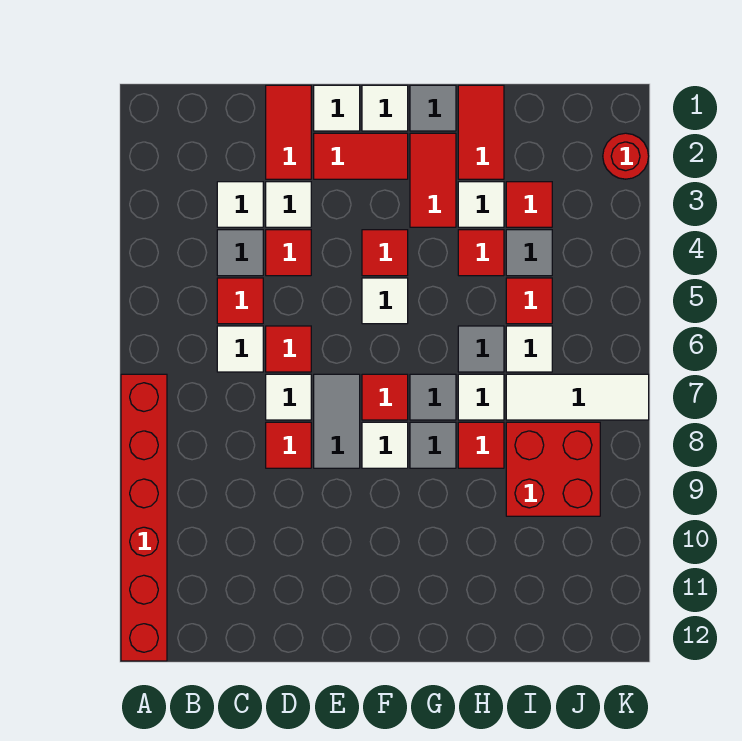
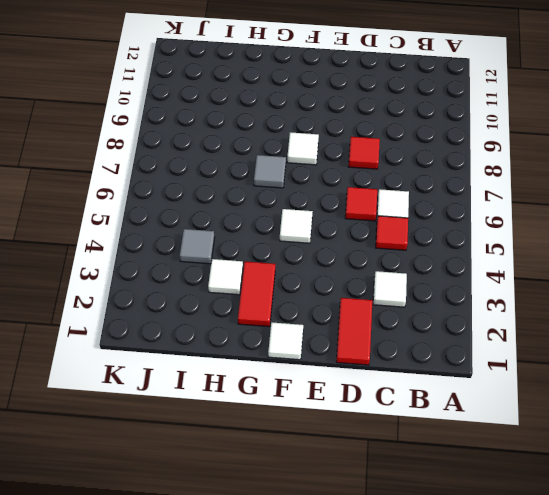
none -> red brick A7:A12 level 1
none -> grey tile C4 level 1
none -> white tile D3 level 1
none -> red tile D4 level 1

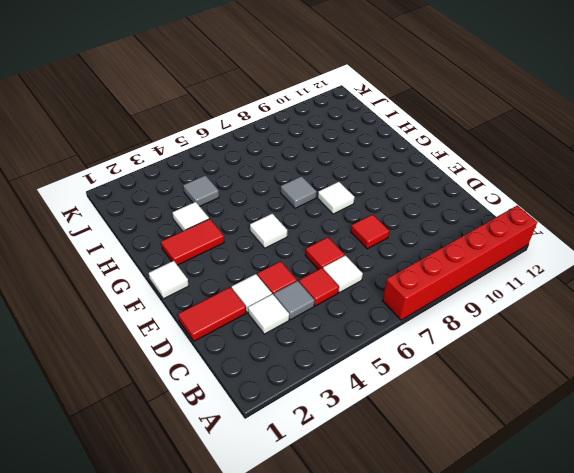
none -> white tile D7 level 1
none -> white tile E1 level 1
none -> red tile E2:F2 level 1
none -> grey tile E7:E8 level 1

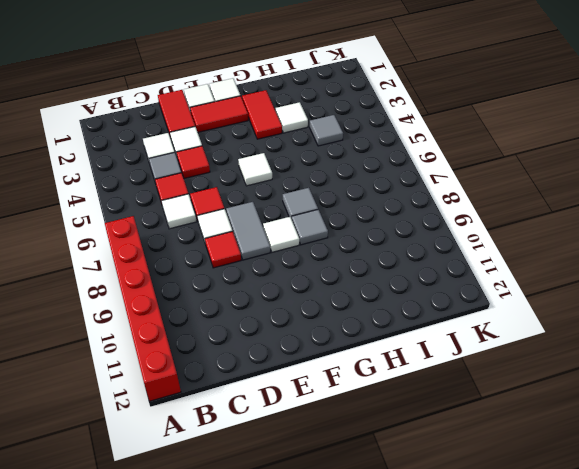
none -> red tile F4 level 1
none -> red tile F7 level 1
none -> grey tile G1 level 1
none -> red tile H1:H2 level 1

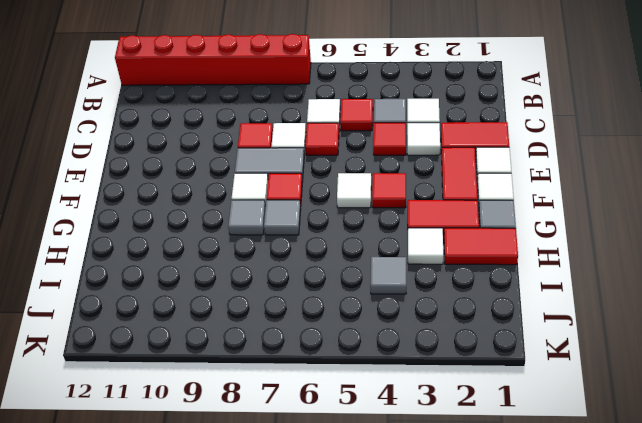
none -> red tile H4 level 1
none -> grey tile H6 level 1
none -> white tile H7 level 1
none -> red tile H8 level 1

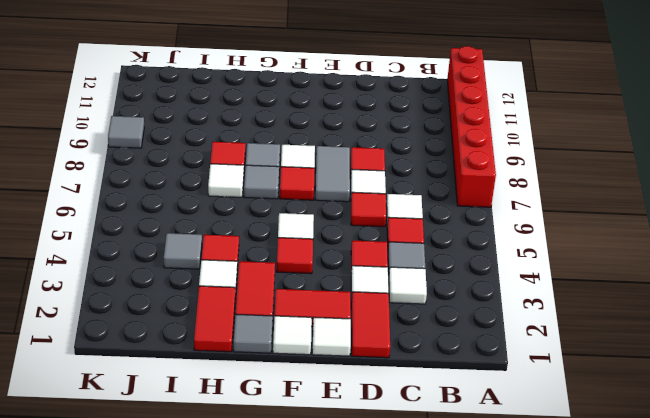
grey tile K9 level 1 -> grey tile H6 level 1
none -> red tile I3 level 1
none -> red tile I5 level 1
none -> white tile I6 level 1
none -> white tile I7:K7 level 1

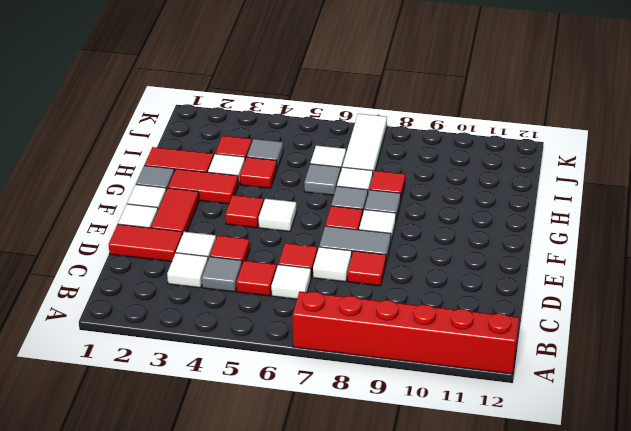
none -> red tile I5 level 1
none -> red brick I8:J9 level 1
none -> red round brick K2 level 1

